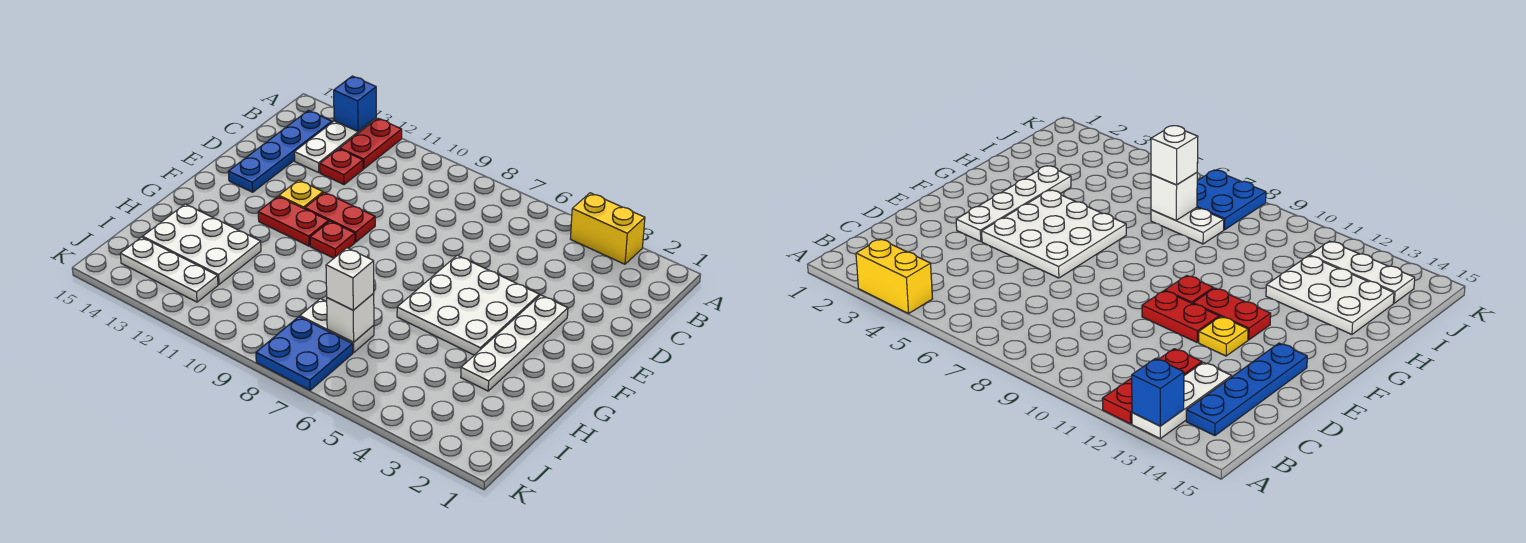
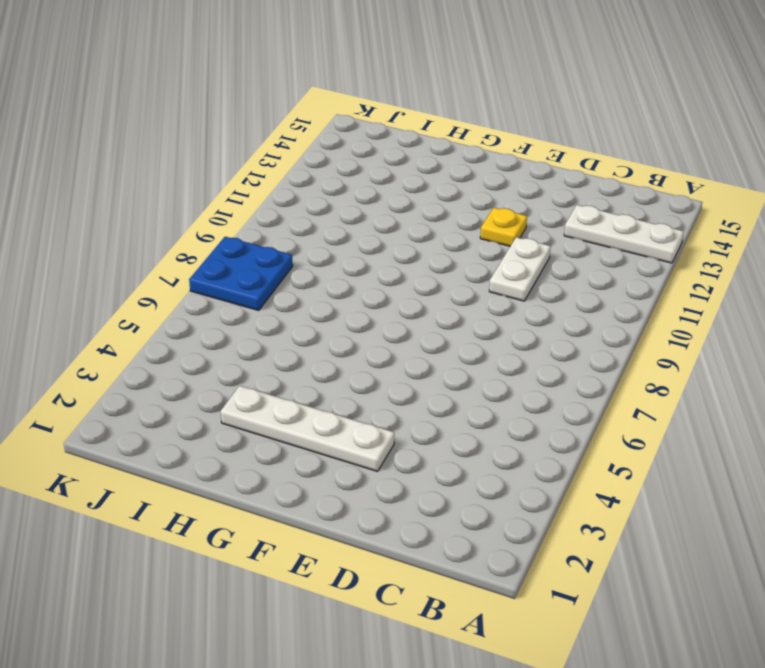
white plate D10:D11 level 1 -> white plate I7:I8 level 1
none -> yellow brick A3:A4 level 1
none -> red plate A12:B12 level 1
none -> blue plate B14:E14 level 1

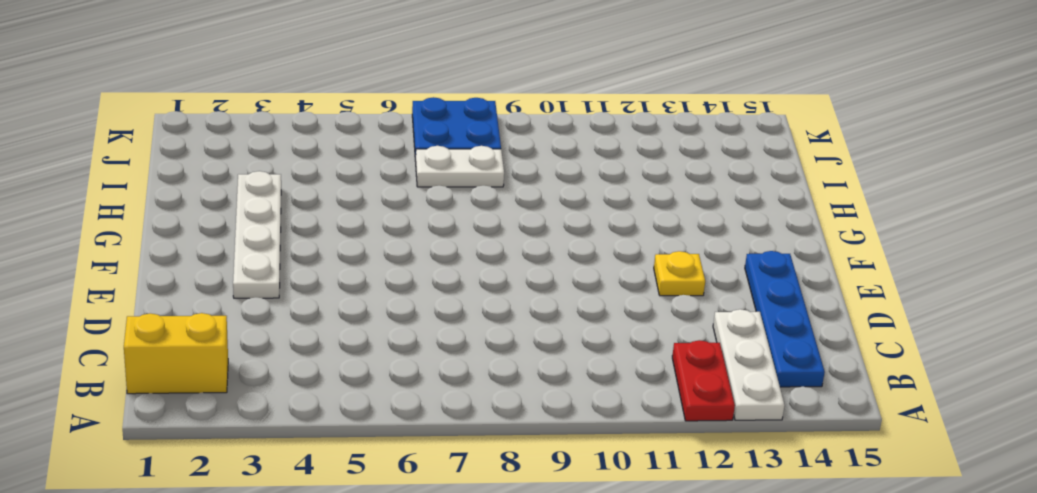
yellow brick B1:B2 level 1 -> yellow brick A3:A4 level 1
none -> red plate C12 level 1
none -> white plate E4:G6 level 1
none -> red plate E10:E11 level 1

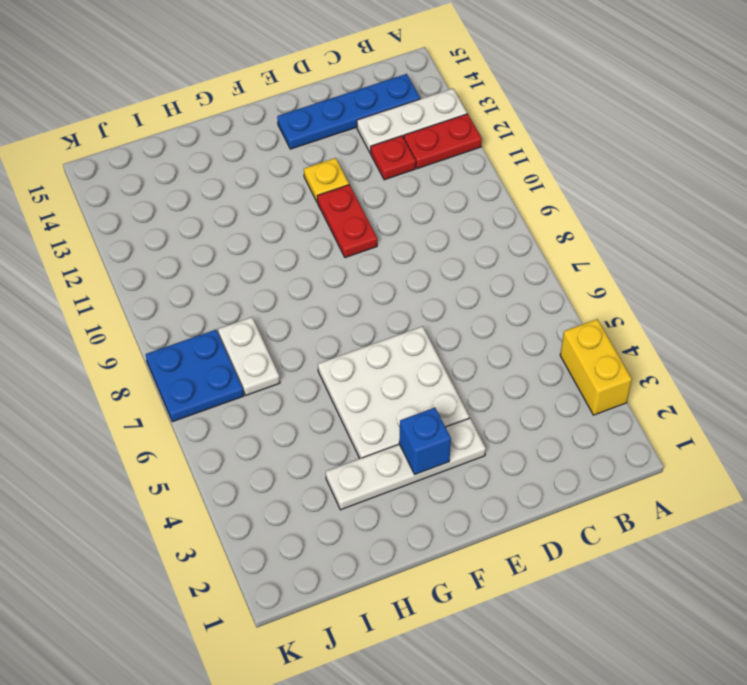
blue brick F3 level 2 -> blue brick A13 level 2
none -> red plate F10 level 1
none -> red plate F11:F12 level 1
none -> white plate H12:I14 level 1

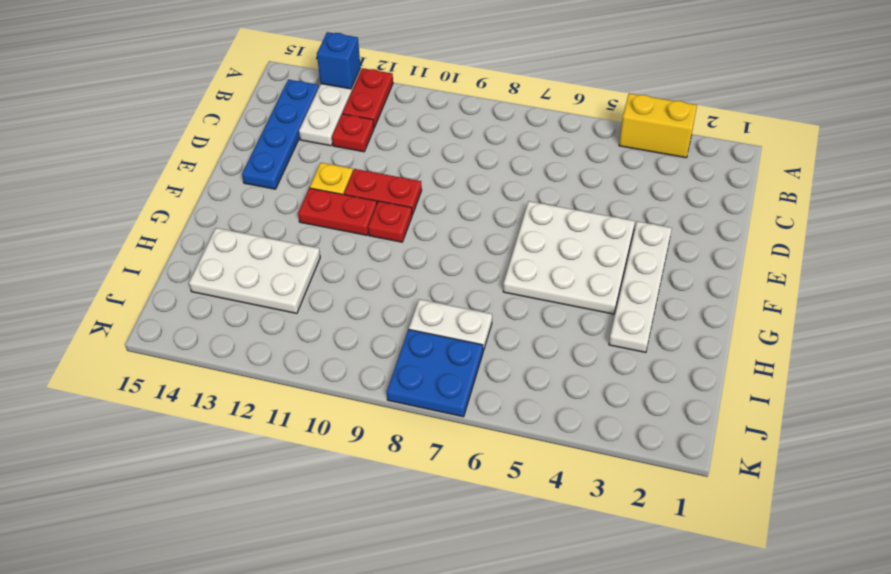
none -> white plate J12:J14 level 1
none -> white brick I7 level 2
none -> white brick I7 level 3

